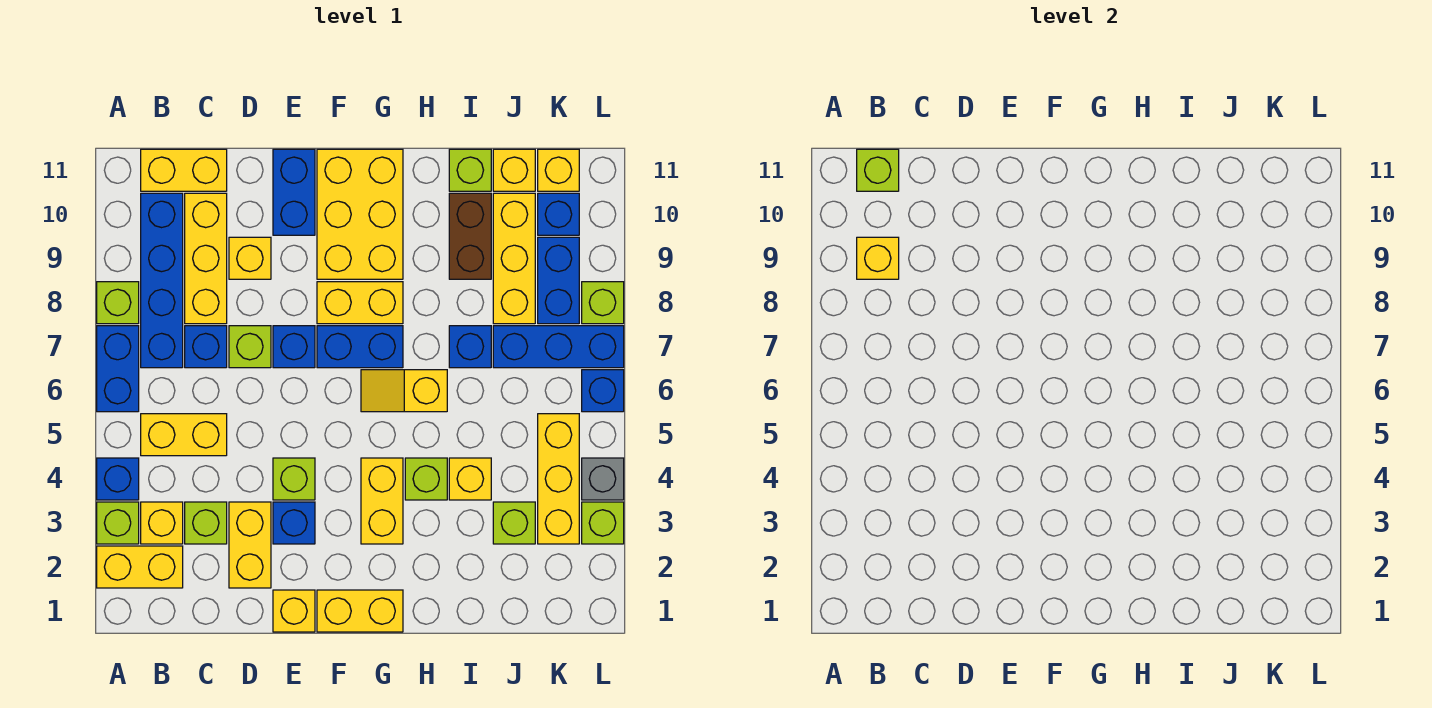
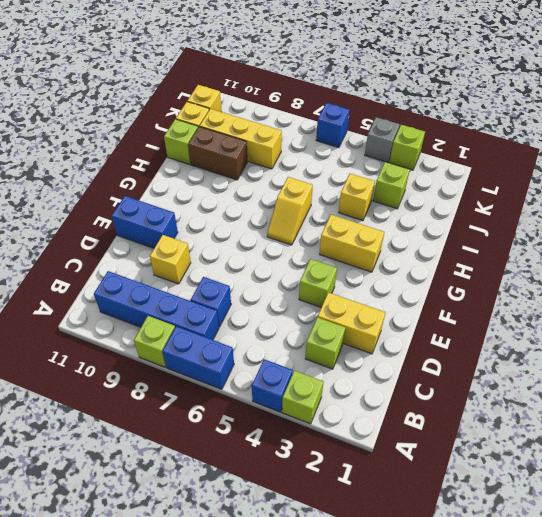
none -> yellow brick A2:B2 level 1
none -> yellow brick B3 level 1
none -> yellow brick B5:C5 level 1
none -> yellow brick B11:C11 level 1

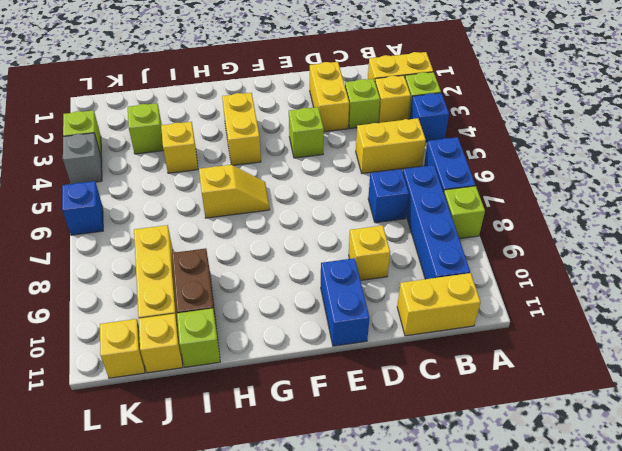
none -> yellow brick C8:C10 level 1
none -> lime brick D7 level 1
none -> yellow brick E1 level 1
none -> blue brick E3 level 1

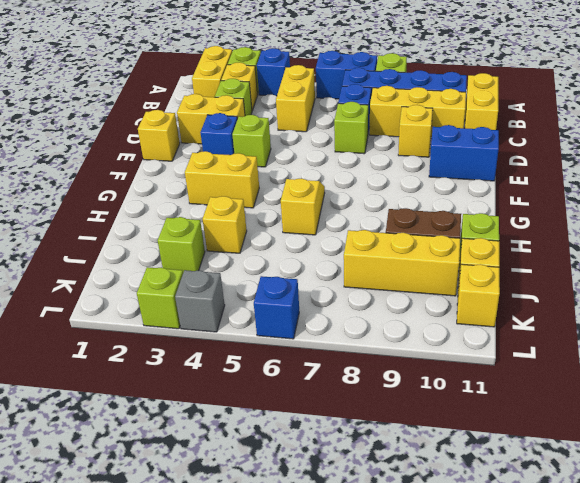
none -> blue brick E7 level 1
none -> yellow brick F1:G1 level 1
none -> blue brick F7:G7 level 1
none -> yellow brick F8:G8 level 1

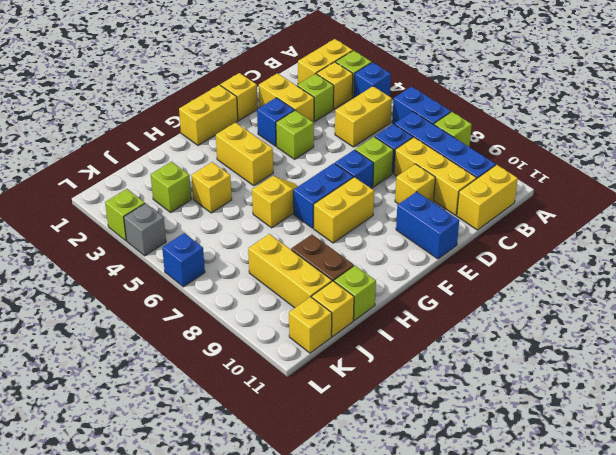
none -> yellow brick F9:G11 level 1
none -> lime brick H4 level 1
none -> blue brick I7 level 1
none -> blue brick J7:L7 level 1

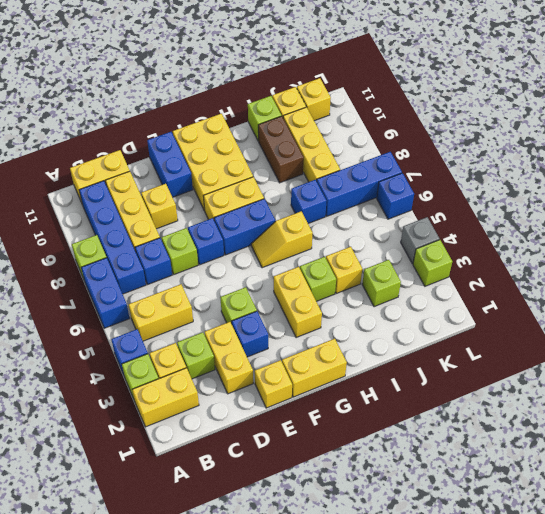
none -> yellow brick K3:K5 level 1
none -> blue brick K8:K9 level 1
none -> blue brick K10 level 1
none -> lime brick L8 level 1

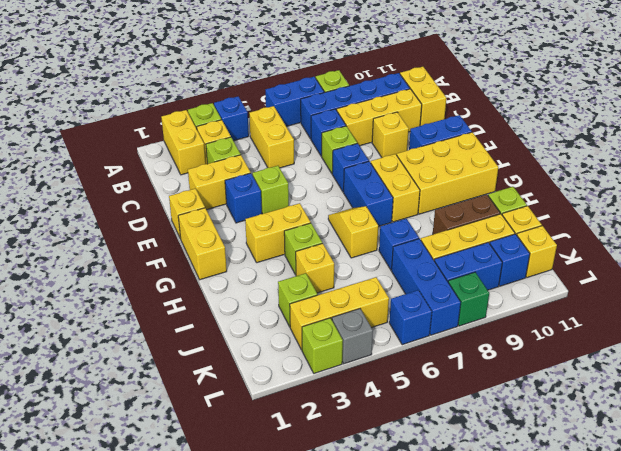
green brick L8 level 1 -> lime brick L8 level 1
none -> yellow brick B9 level 2
none -> lime brick B11 level 2

